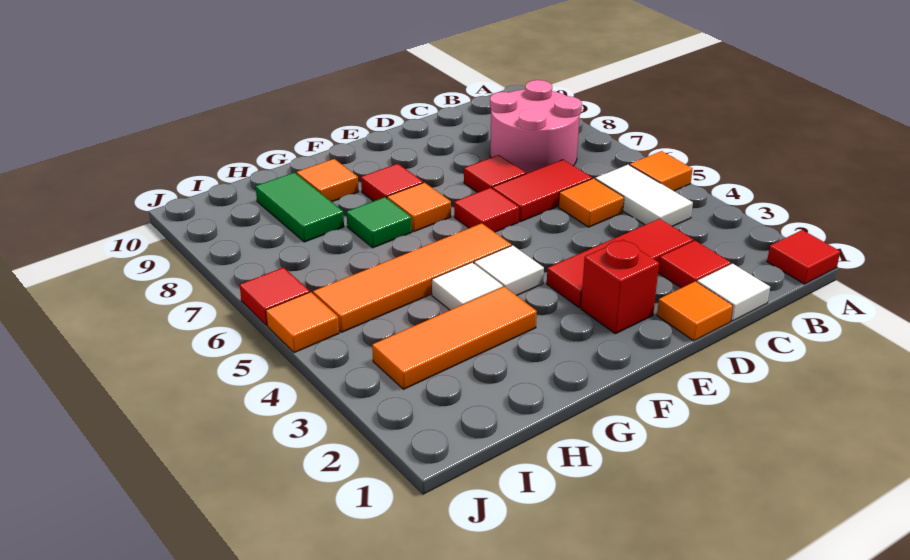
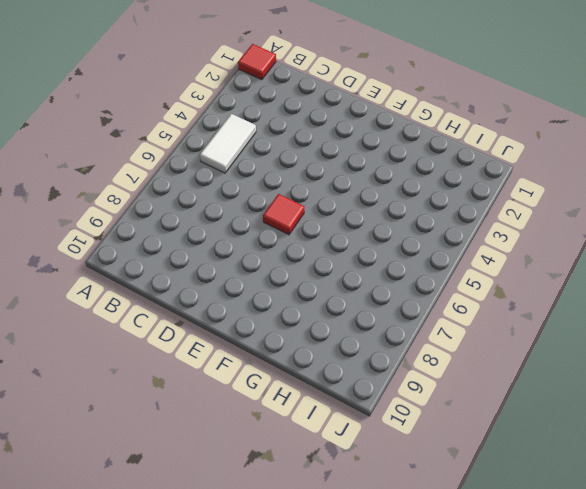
none -> orange tile A5 level 1
none -> pink round brick B7:C8 level 1
none -> white tile C1 level 1

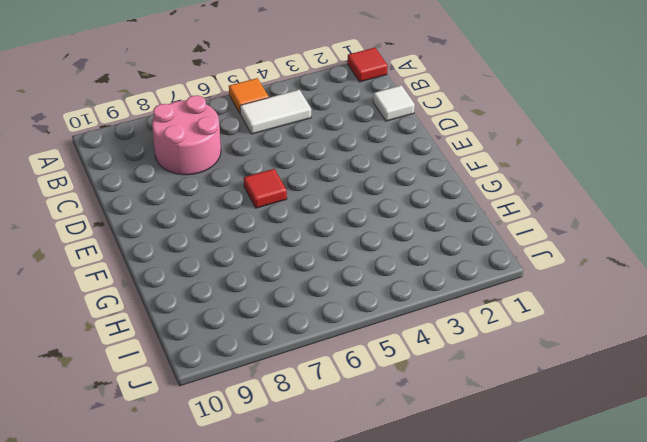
none -> red tile C2 level 1
none -> red tile C3:E3 level 1
none -> orange tile C5 level 1

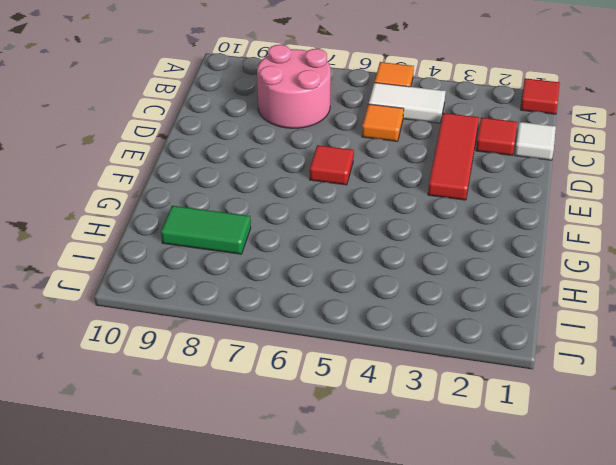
none -> red tile C6:D6 level 1
none -> orange tile D1 level 1
none -> red tile D7 level 1

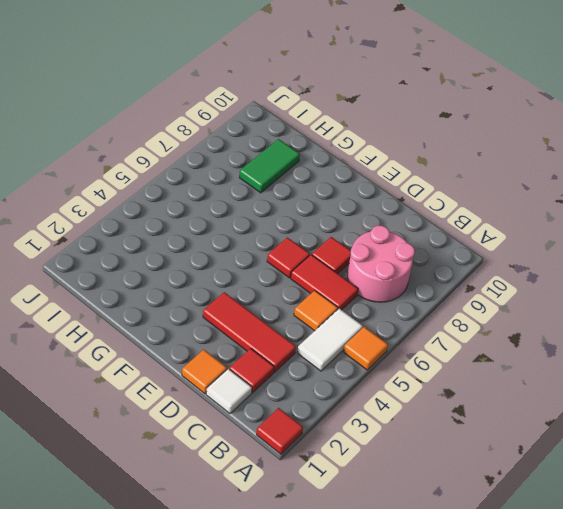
none -> red brick E2 level 1
none -> white tile F4 level 1
none -> orange tile F5:I5 level 1

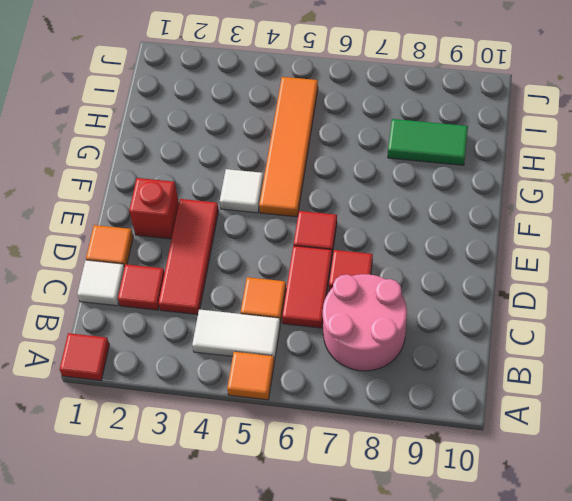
none -> orange tile F7 level 1
none -> red tile F8 level 1
none -> orange tile G3:I3 level 1

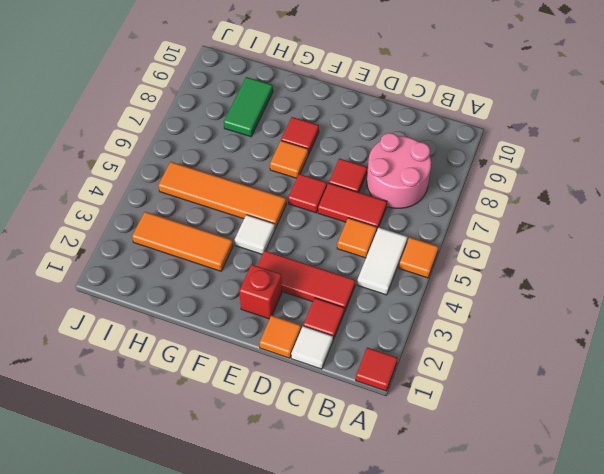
none -> white tile G4 level 1
none -> green tile G7 level 1
none -> orange tile G9 level 1

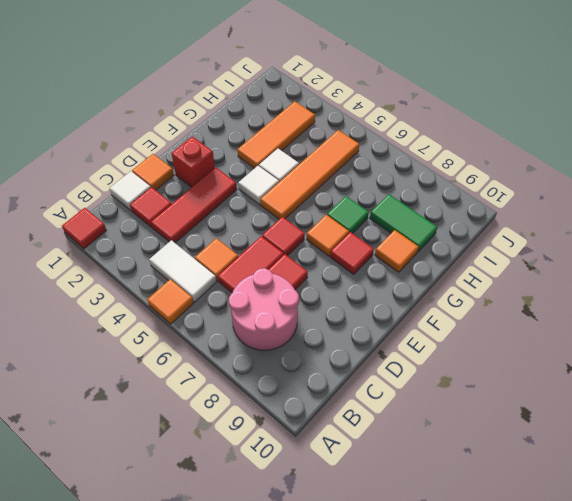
none -> orange tile J5 level 1
none -> red tile J6 level 1

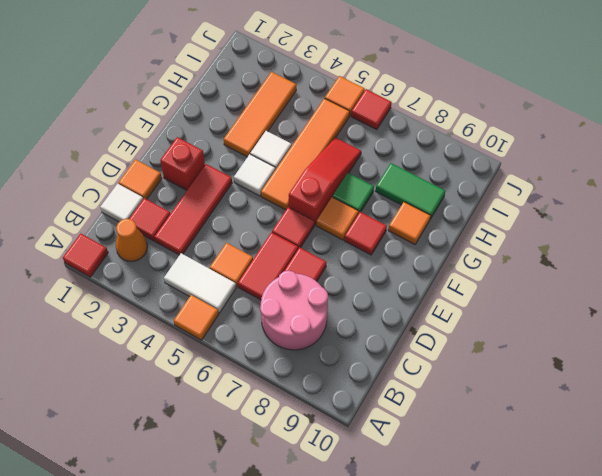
orange cone B2 level 1 -> none
red slope F6:H6 level 1 top F -> none

